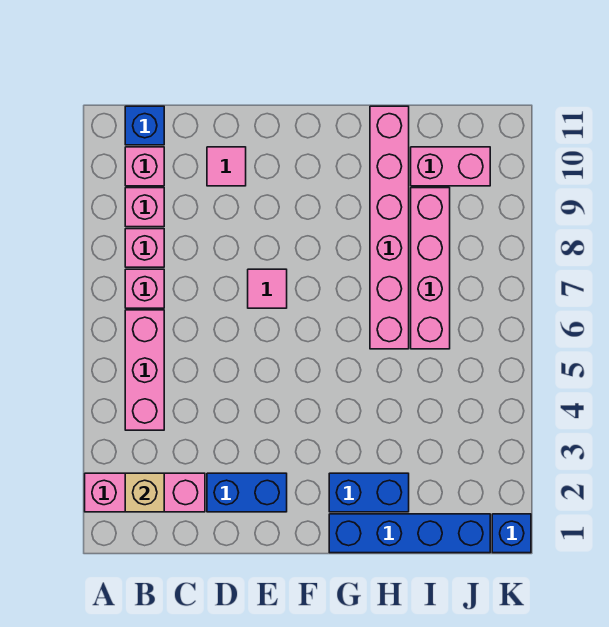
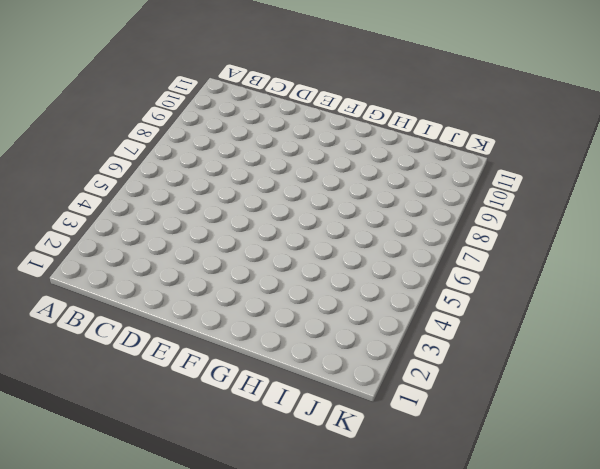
none -> pink brick A2:C2 level 1
none -> pink brick B4:B6 level 1
none -> pink brick B7 level 1

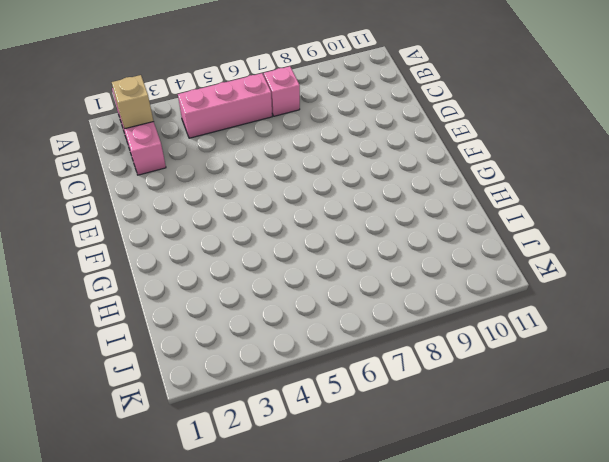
none -> pink brick B8 level 1
none -> pink brick B9 level 1
none -> pink brick B10 level 1

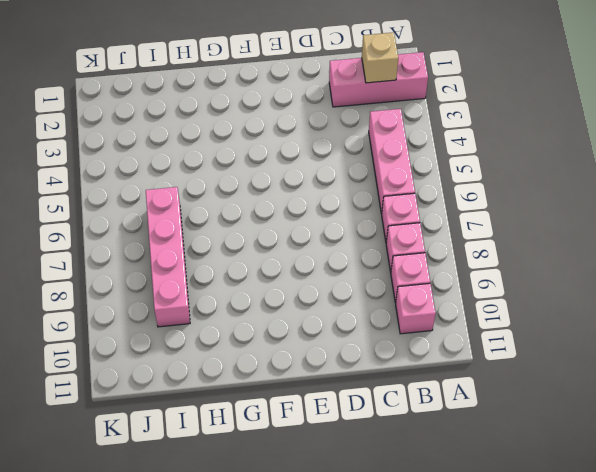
none -> blue brick B11 level 1
none -> blue brick D2:E2 level 1
none -> pink tile D10 level 1

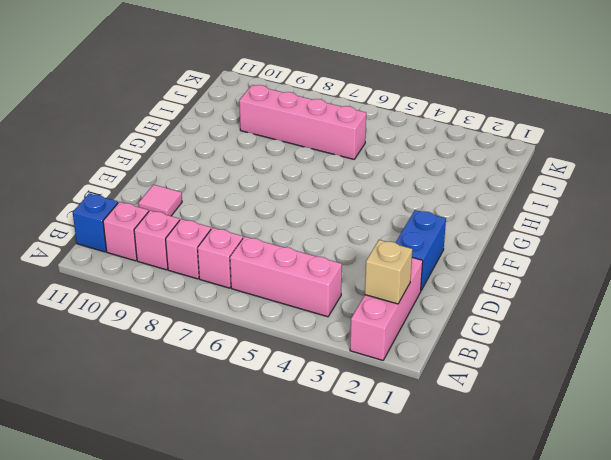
none -> pink tile E7 level 1
none -> blue brick G1:J1 level 1
none -> blue brick G2:H2 level 1

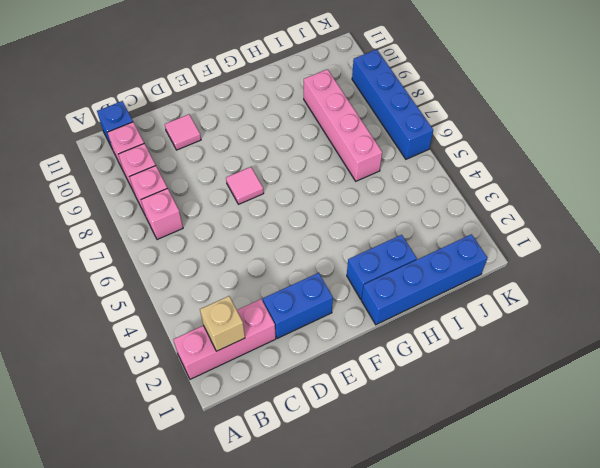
blue brick K6:K9 level 1 -> none
none -> pink brick B4:B6 level 1
none -> pink brick H6:H11 level 1
none -> pink brick I10:J10 level 1

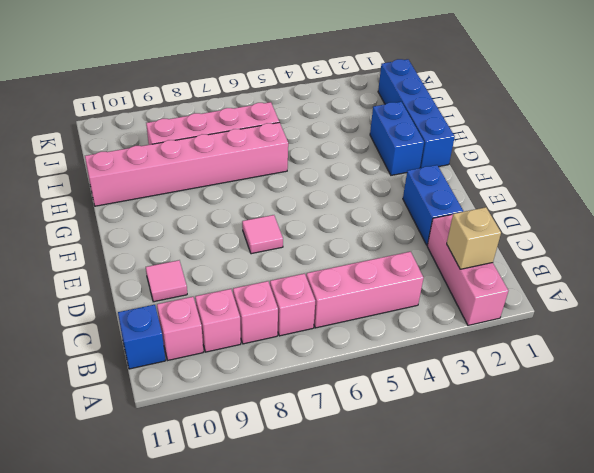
none -> pink brick I10:J10 level 1
none -> blue brick K1 level 1

